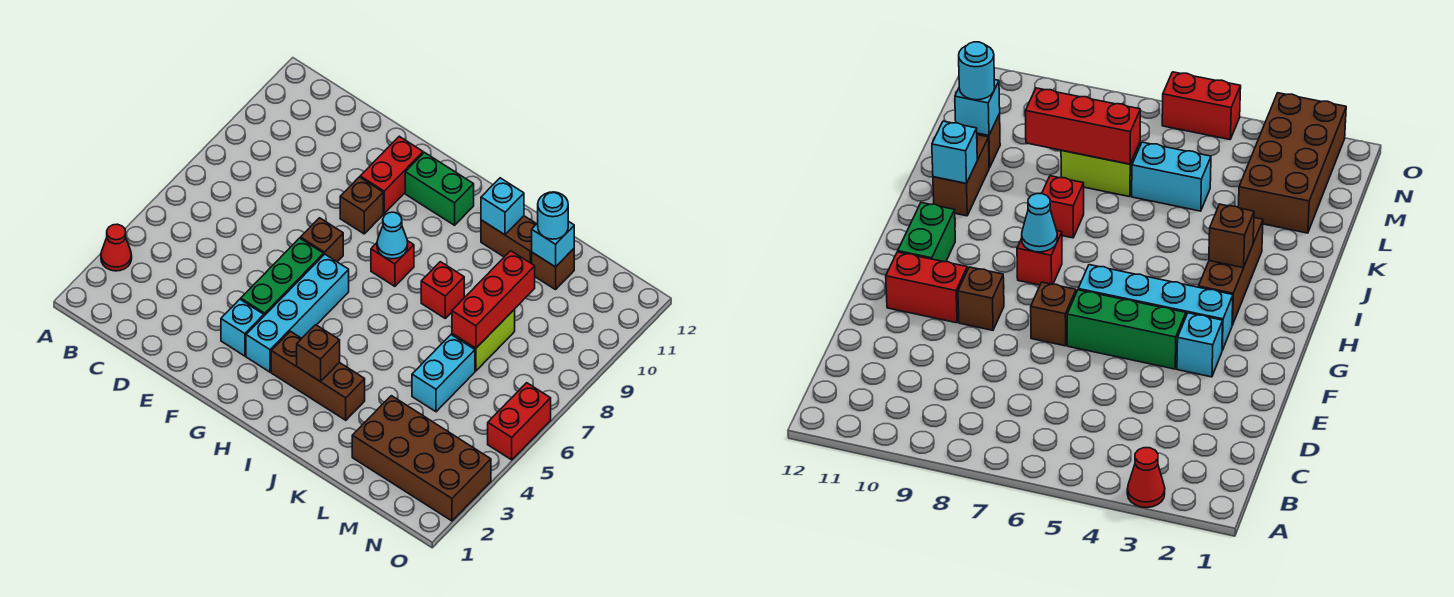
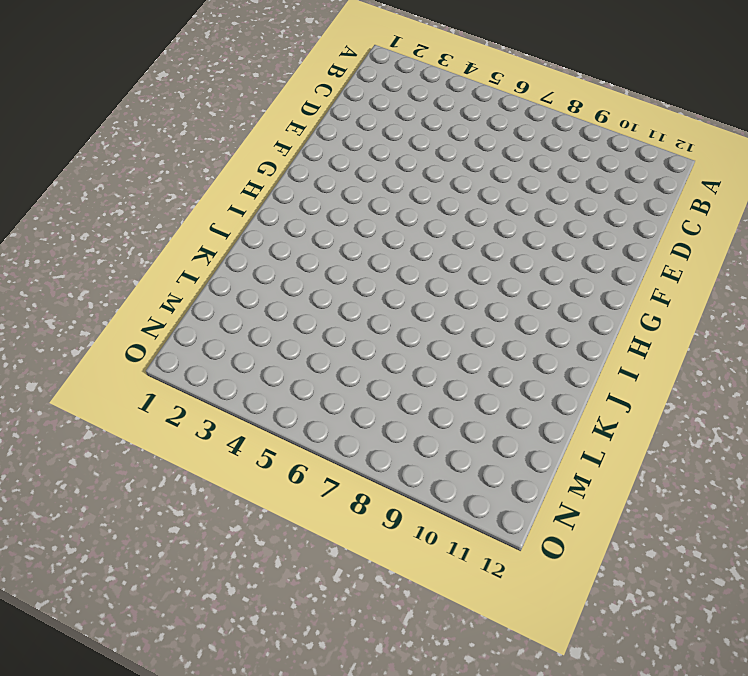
none -> red cone A3 level 1
none -> cyan brick F3 level 1
none -> green brick F4:F6 level 1

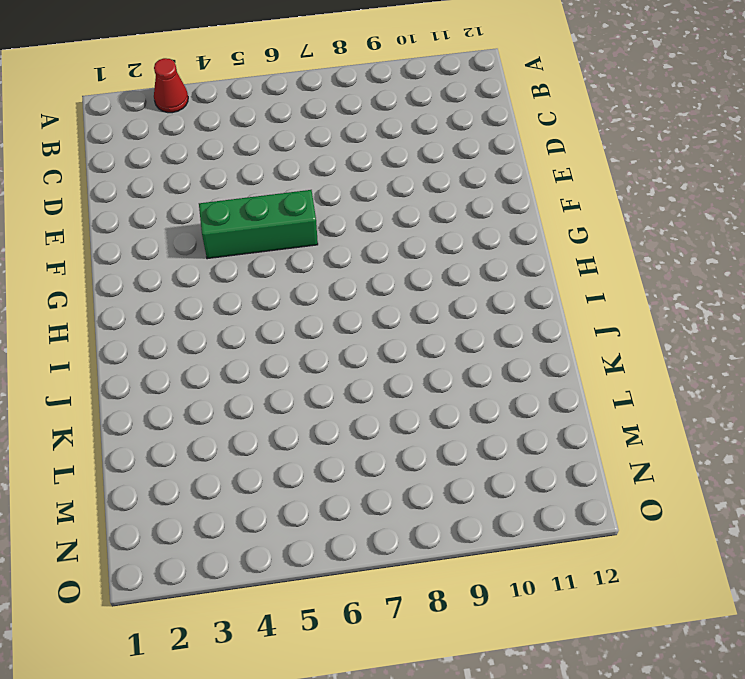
none -> cyan brick F3 level 1
none -> brown brick F7 level 1
none -> brown brick F9 level 1

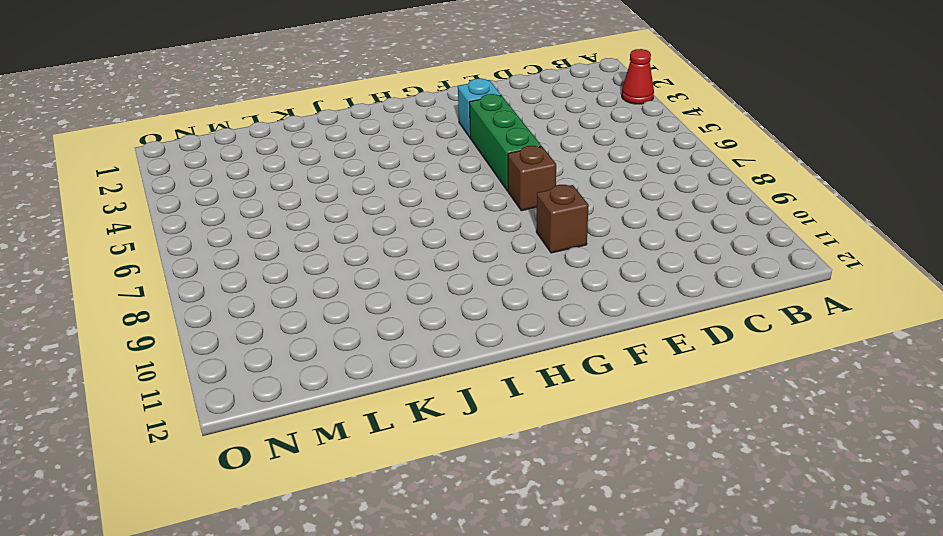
none -> red brick F10:F11 level 1
none -> cyan brick G3:G6 level 1
none -> green brick G11:H11 level 1

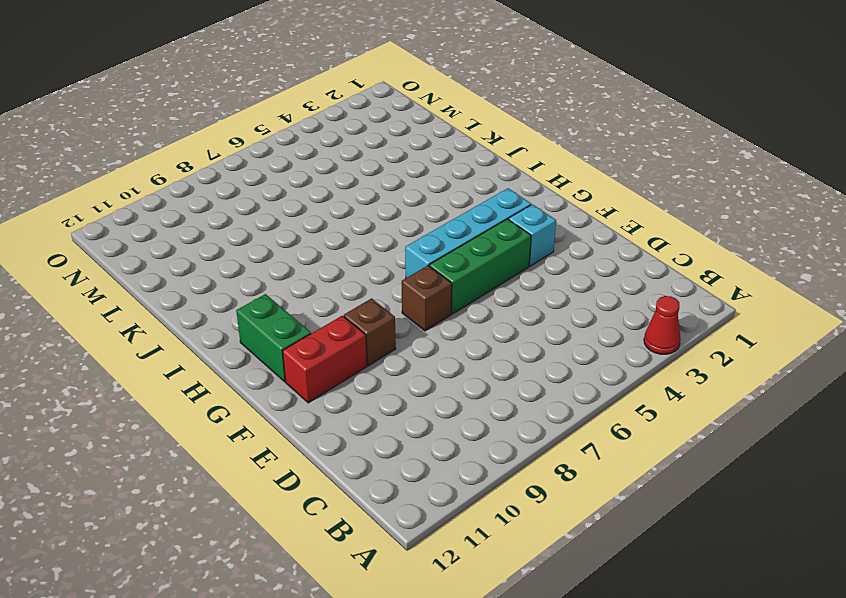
none -> brown brick H3:J3 level 1
none -> red brick H8 level 1
none -> red brick J8 level 1

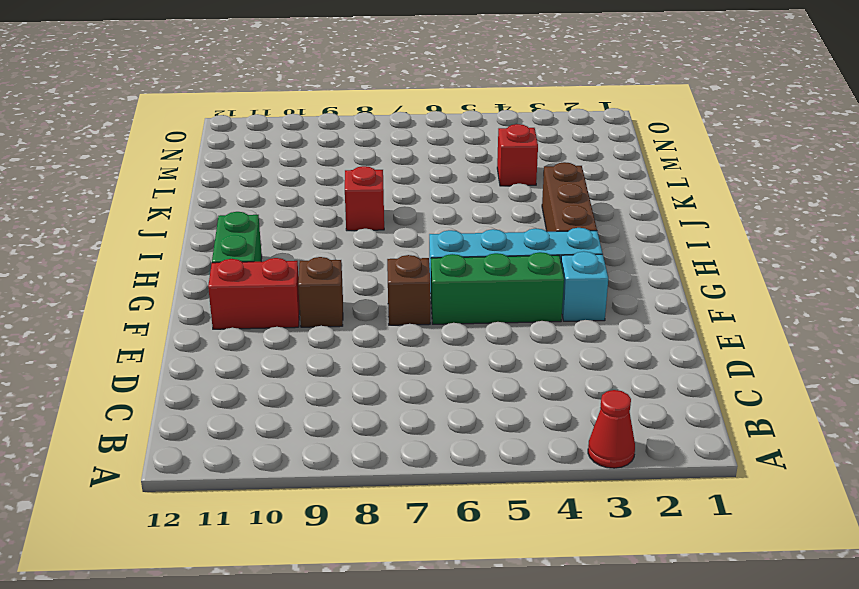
red brick L4 level 1 -> red brick H8 level 1
none -> brown brick J11:K11 level 1
none -> brown brick L2:O3 level 1
none -> cyan brick L5:L6 level 1

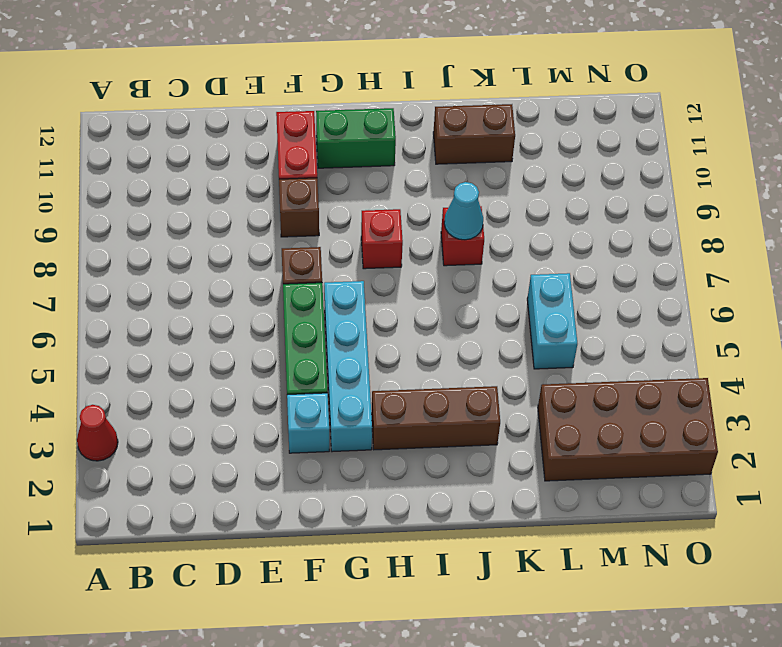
cyan cone J8 level 2 -> cyan cone H8 level 2
none -> lime brick L7:L8 level 1
none -> brown brick L11 level 1
none -> red brick O5:O6 level 1

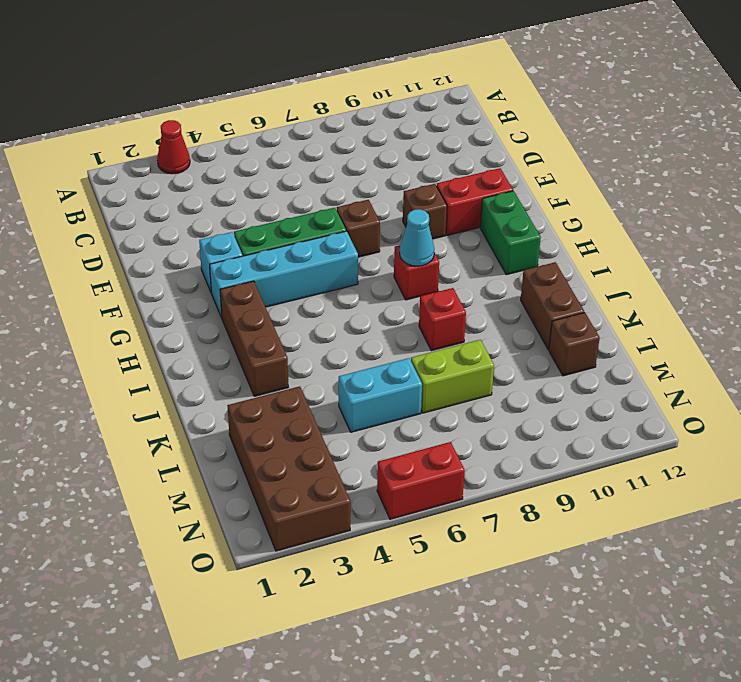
none -> brown brick I3 level 2
none -> cyan brick J11 level 2
none -> red brick L7:L9 level 2

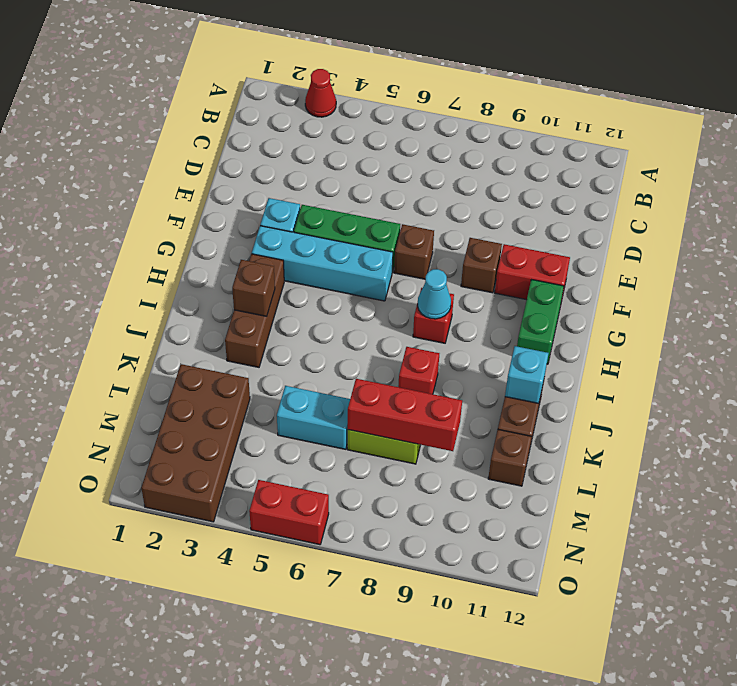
none -> cyan brick L11 level 2
none -> cyan round brick L11 level 3

